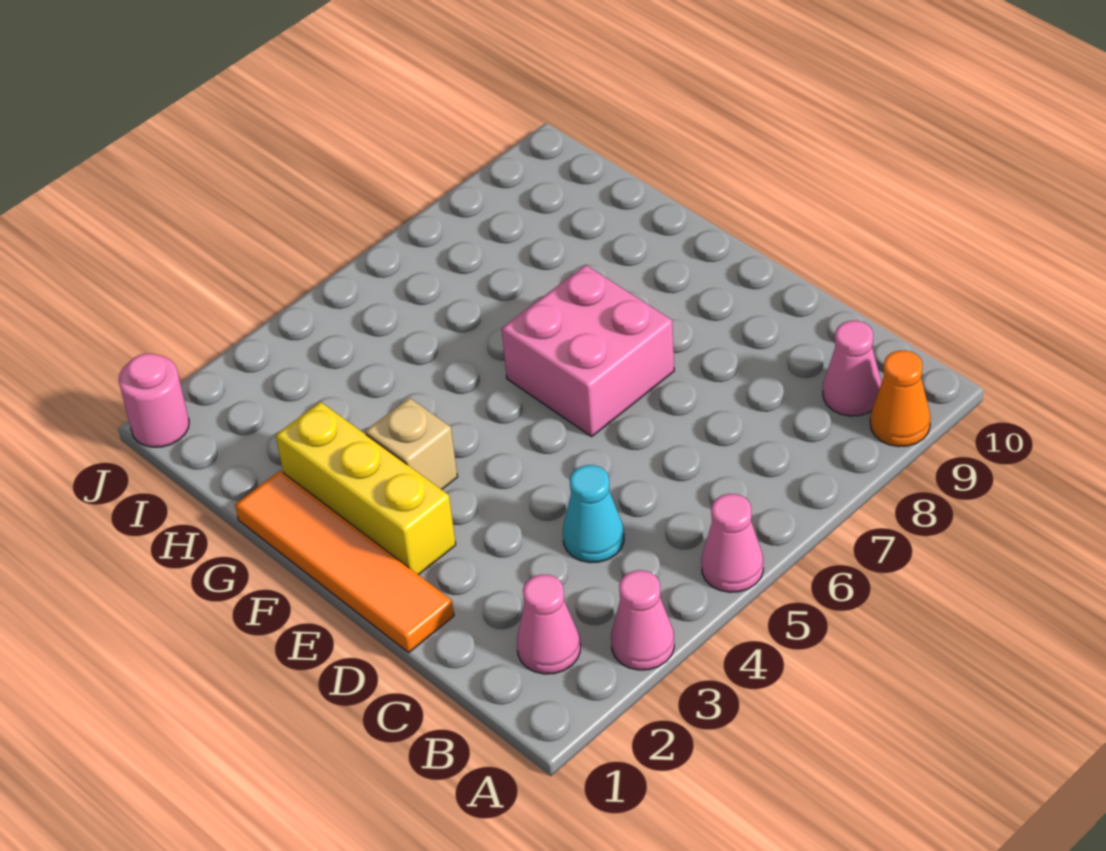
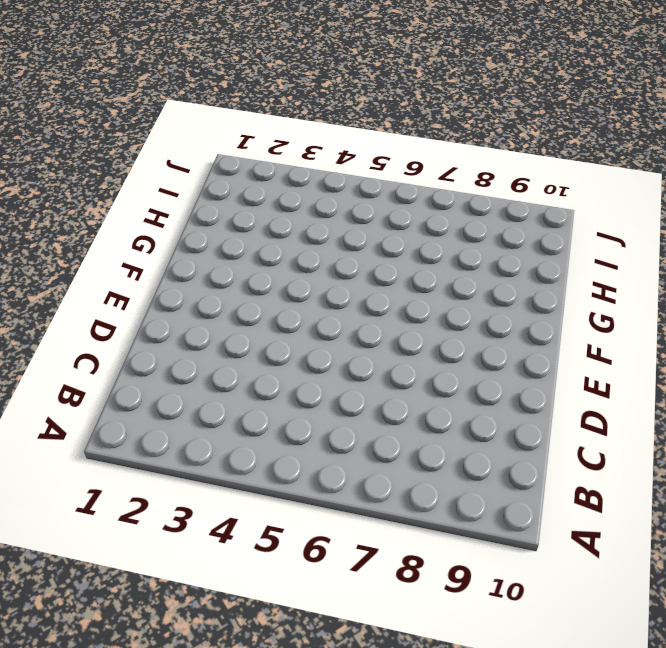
none -> pink cone A3 level 1
none -> pink cone A5 level 1

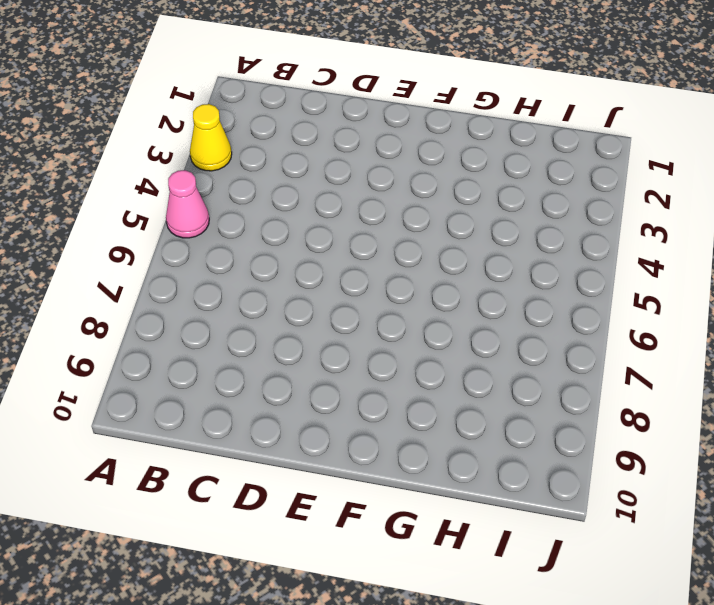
yellow cone A3 level 1 -> pink cone A3 level 1
none -> orange cone A9 level 1
none -> pink cone B2 level 1

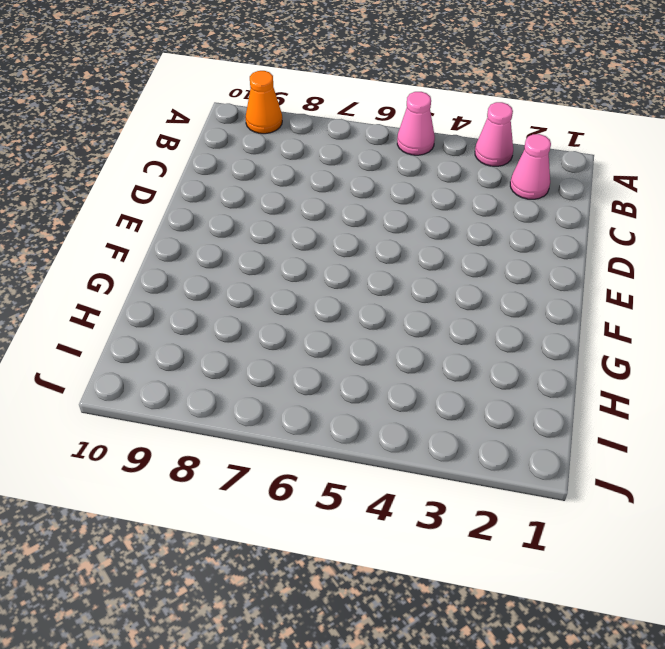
none -> pink cone B9 level 1
none -> cyan cone C4 level 1

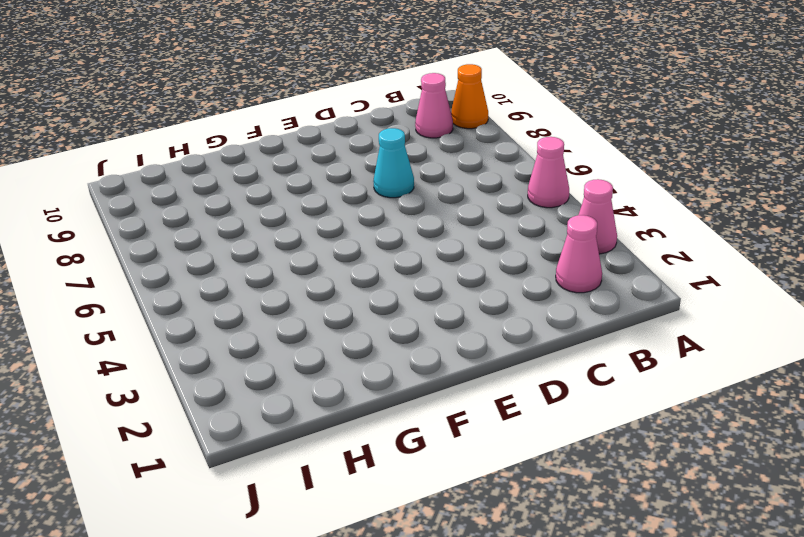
cyan cone D7 level 1 -> cyan cone C4 level 1
none -> orange tile D1:G1 level 1
none -> yellow brick E2:G2 level 1

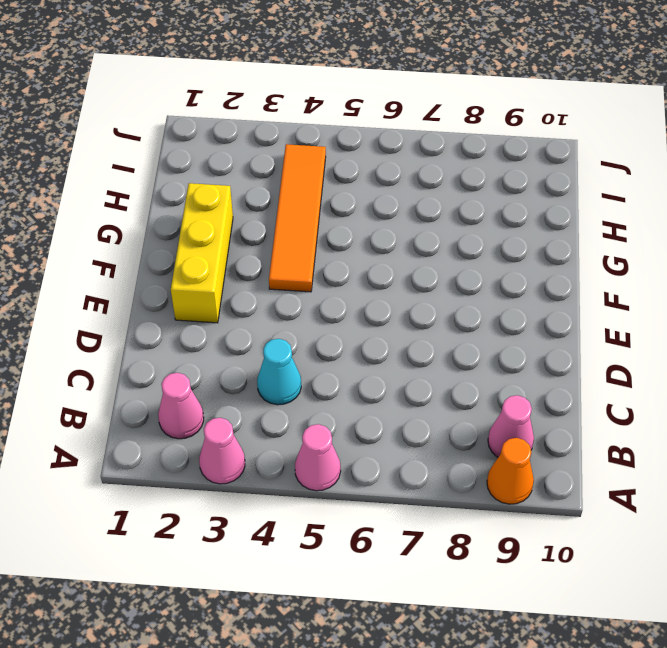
orange tile F4:I4 level 1 -> orange tile D1:G1 level 1
none -> pink brick E6:F7 level 1
none -> tan brick F3 level 1

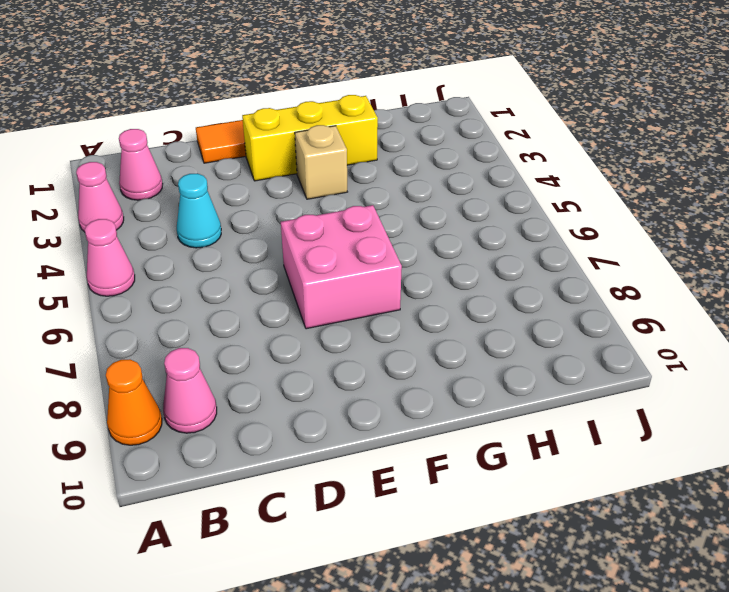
none -> pink round brick J1 level 1

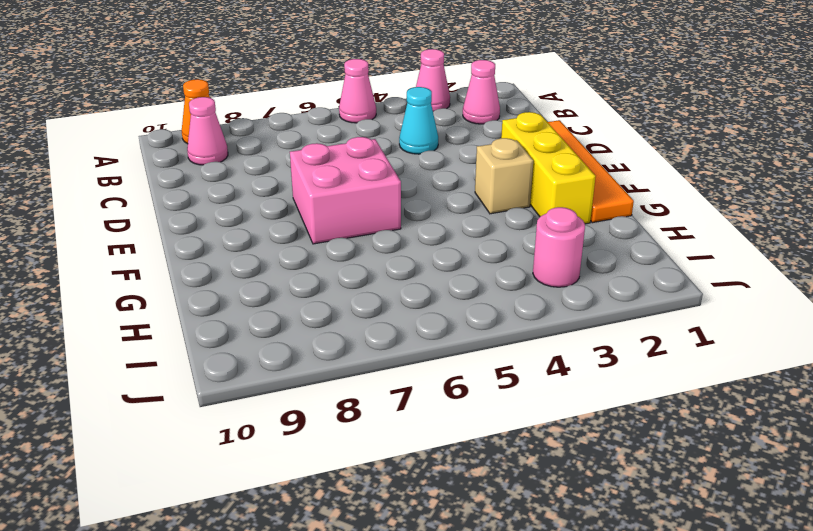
pink round brick I3 level 1 -> pink round brick J1 level 1

